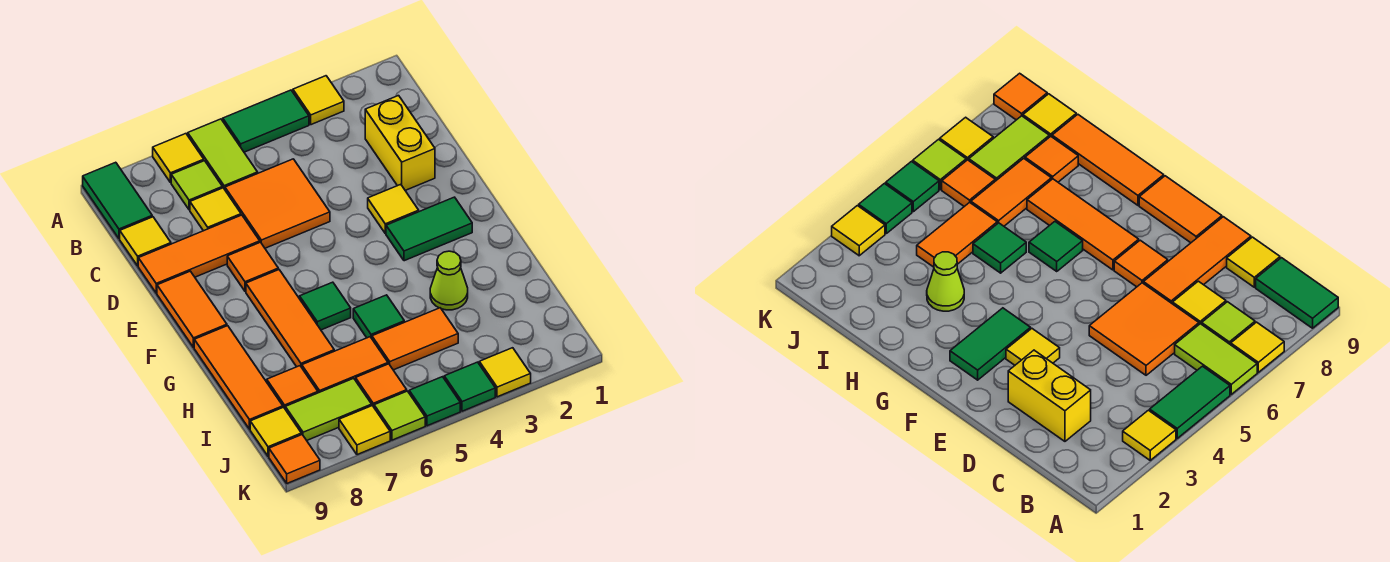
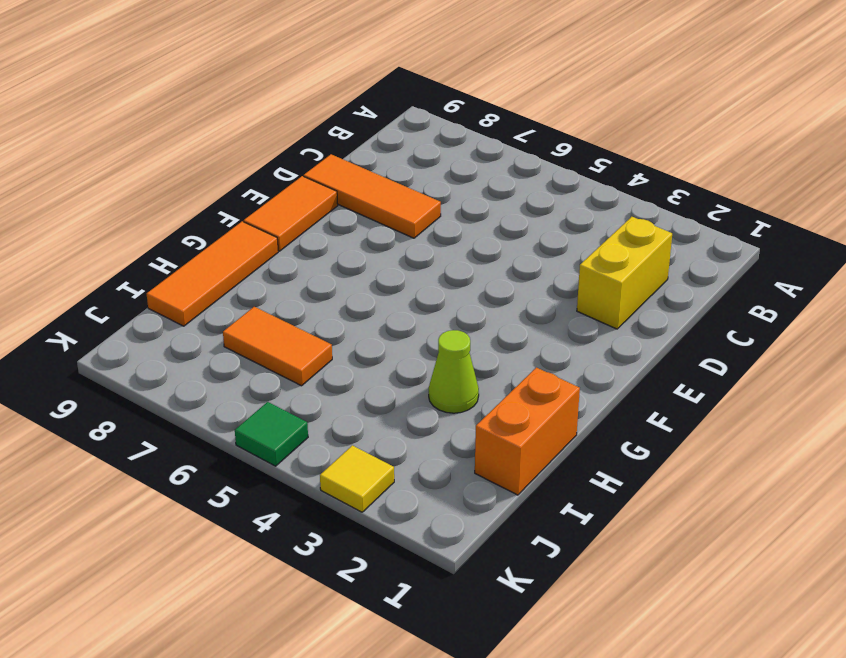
orange brick H1:I1 level 1 -> none
none -> yellow tile A3 level 1
none -> green tile A4:A5 level 1
none -> lime tile A6:B6 level 1
none -> yellow tile A7 level 1

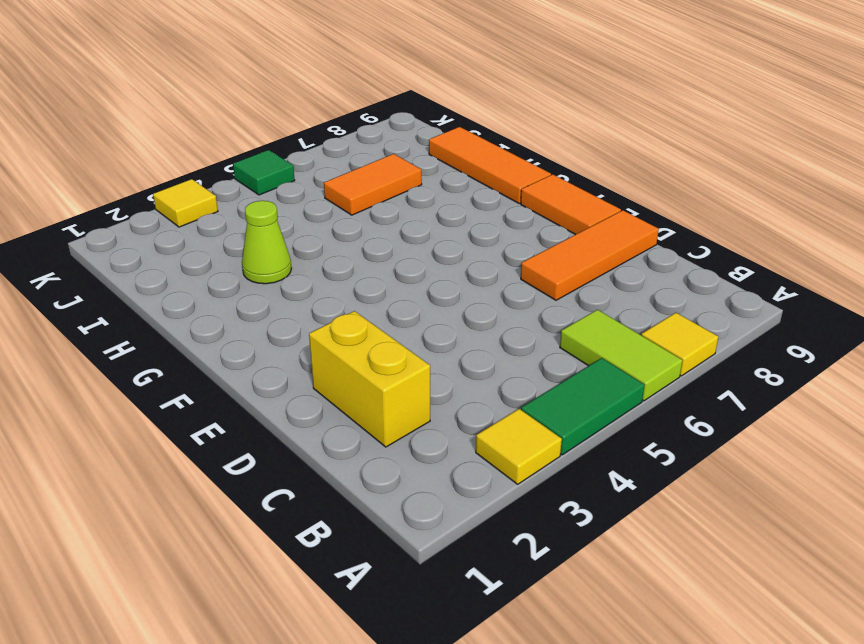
none -> green tile A9:B9 level 1
none -> lime tile B7 level 1
none -> orange tile C5:D6 level 1
none -> yellow tile C7 level 1

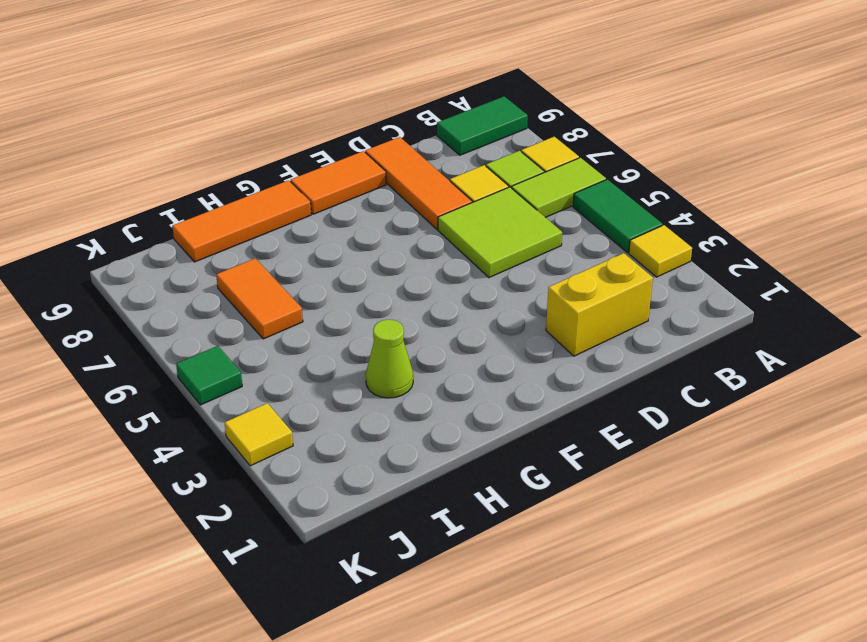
lime tile C5:D6 level 1 -> orange tile C5:D6 level 1
none -> yellow tile C9 level 1
none -> yellow tile E3 level 1
none -> orange tile E7 level 1
none -> green tile F2:F3 level 1

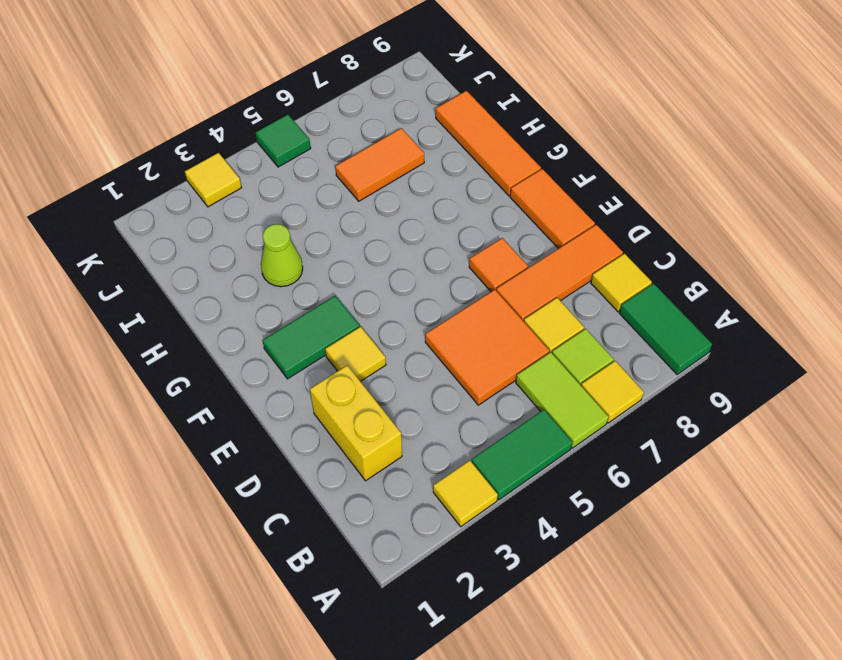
none -> orange tile F7:H7 level 1
none -> green tile G6 level 1
none -> green tile H5 level 1
none -> orange tile I4:I5 level 1

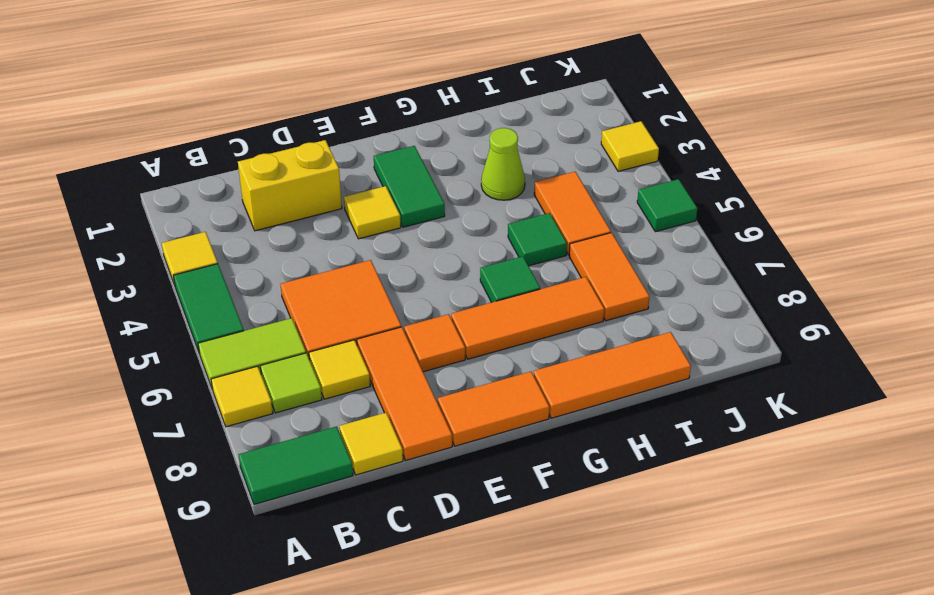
none -> orange tile I8 level 1
none -> orange tile J6 level 1
none -> lime tile J7:J8 level 1
none -> yellow tile J9 level 1

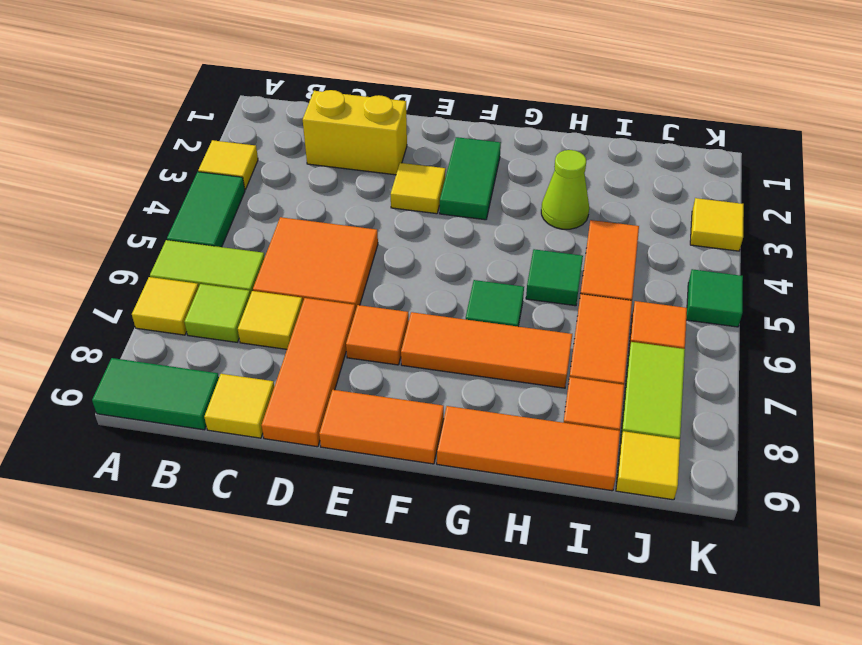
none -> green tile K4 level 1
none -> lime tile K6 level 1
none -> yellow tile K7 level 1
none -> orange tile K9 level 1

